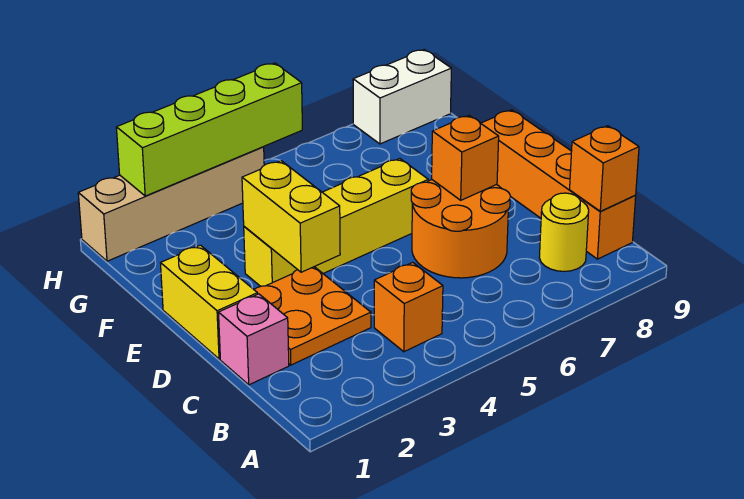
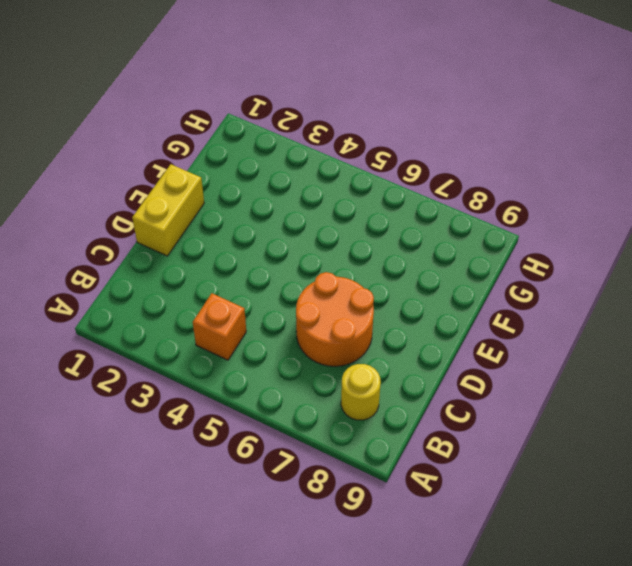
none -> orange brick B9:E9 level 1
none -> pink brick C1 level 1
none -> orange plate C2:D3 level 1

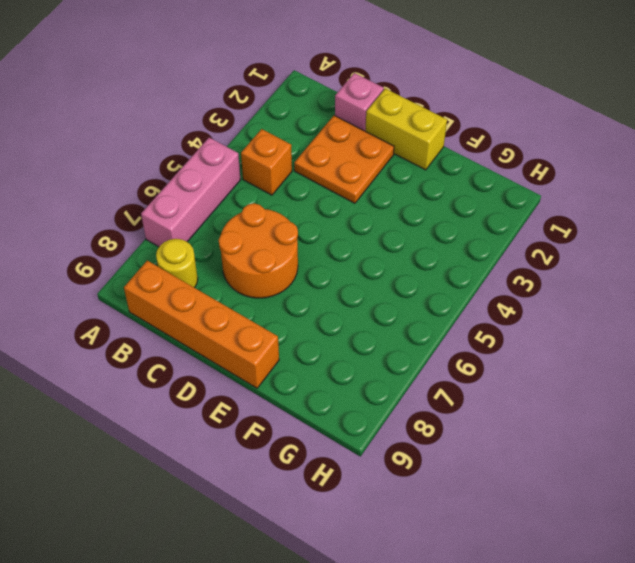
pink brick A5:A7 level 1 -> none
none -> yellow brick E3:E6 level 1
none -> tan brick H1:H4 level 1
none -> white brick H8:H9 level 1

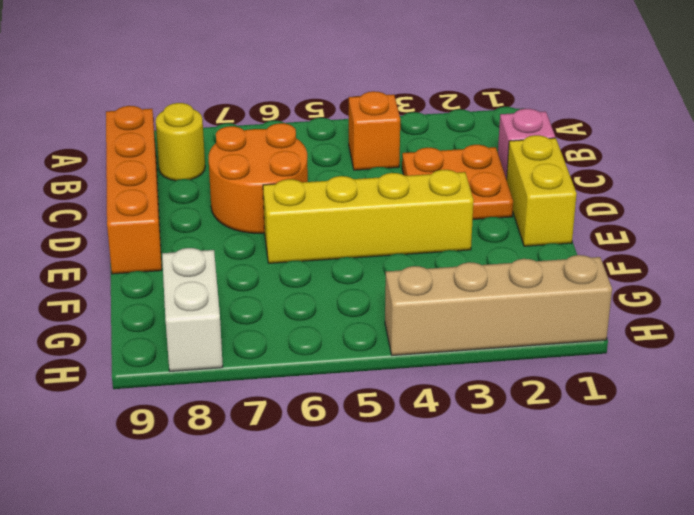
white brick G8:H8 level 1 -> white brick H8:H9 level 1
none -> orange brick B9 level 2
none -> yellow brick D3:E3 level 2
none -> orange brick D7 level 2

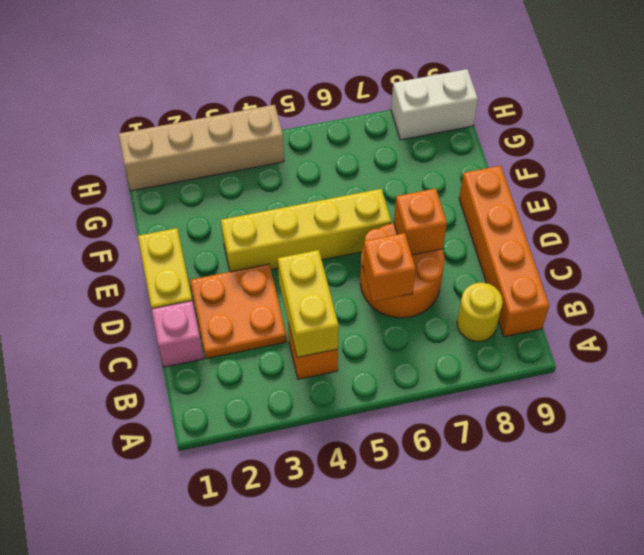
yellow brick B4:C4 level 2 -> yellow brick D3:E3 level 2
orange brick C6 level 2 -> orange brick B9 level 2
none -> lime brick H2:H5 level 2

